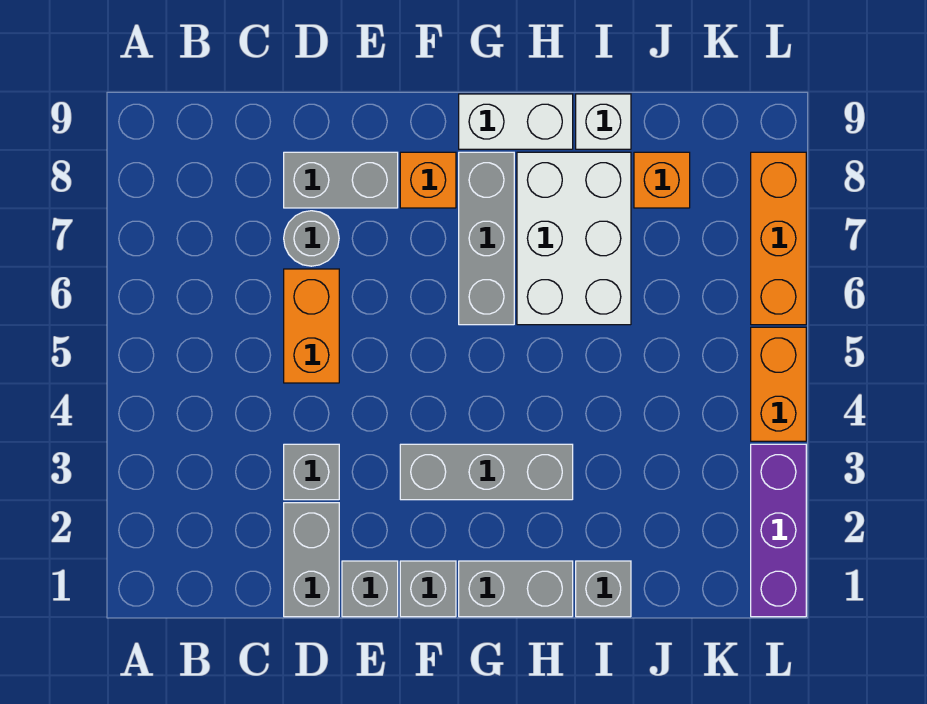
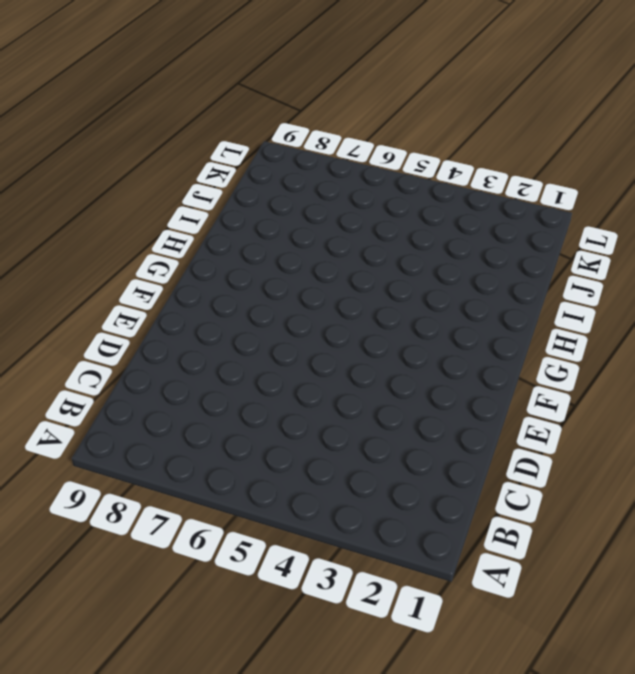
none -> grey brick D1:D2 level 1
none -> grey brick D3 level 1
none -> orange brick D5:D6 level 1

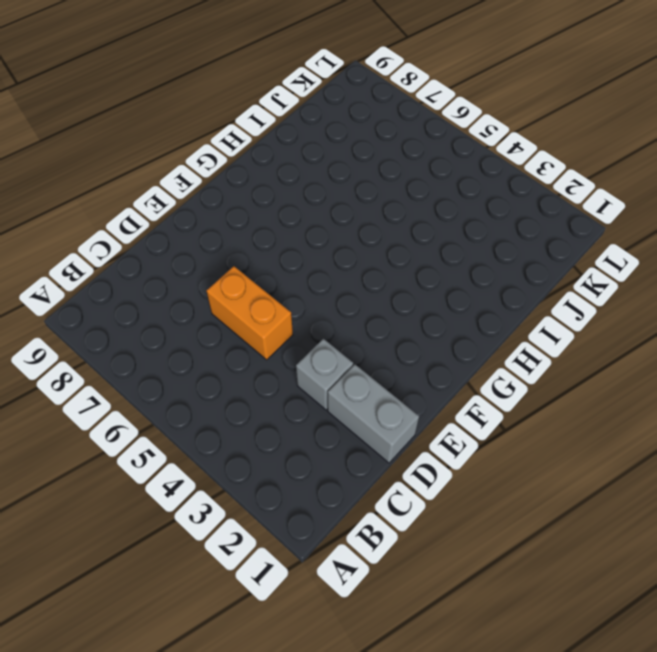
none -> grey round brick D7 level 1
none -> grey brick D8:E8 level 1
none -> grey brick E1 level 1

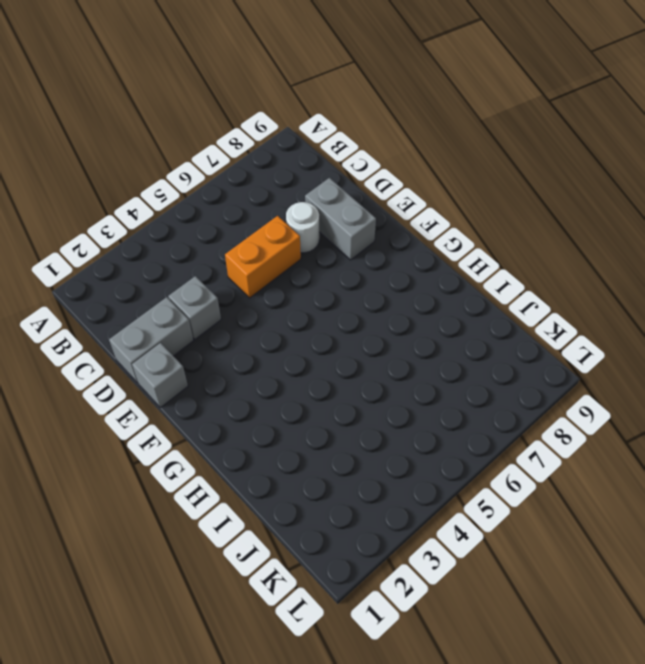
white round brick D7 level 1 -> grey round brick D7 level 1
none -> grey brick F1 level 1
none -> grey brick F3:H3 level 1
none -> orange brick F8 level 1

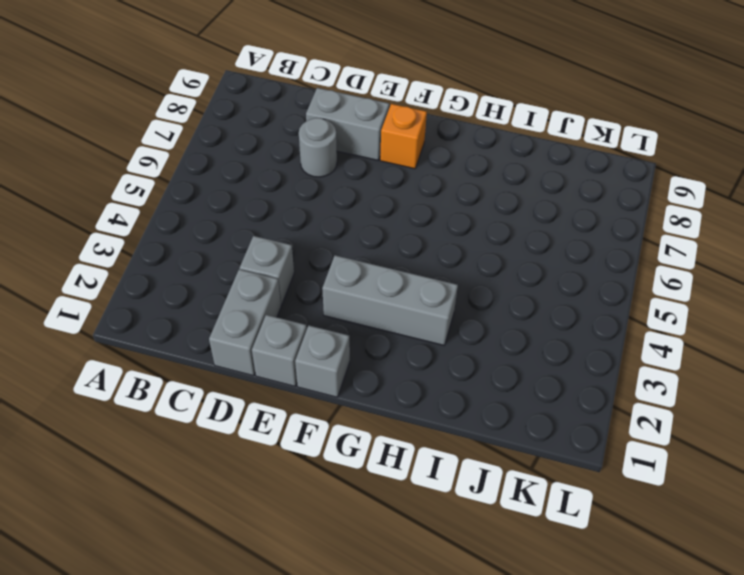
none -> orange brick D5:D6 level 1
none -> grey brick G1:H1 level 1
none -> grey brick G6:G8 level 1

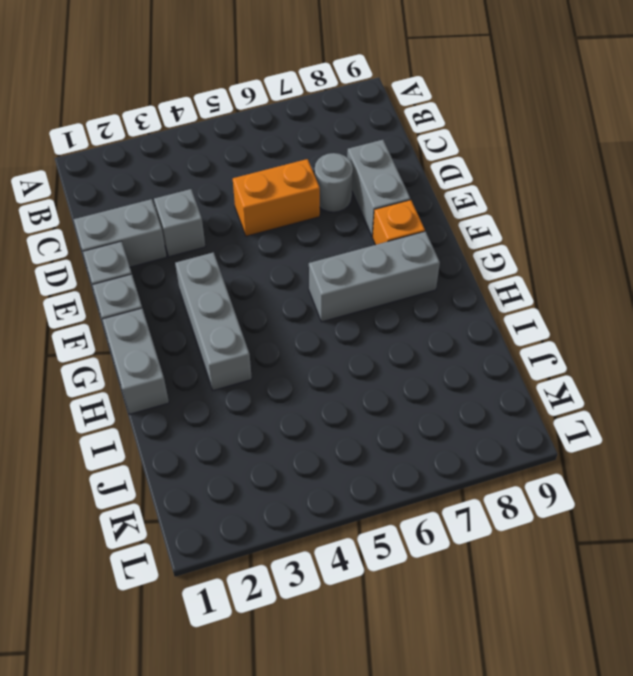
none -> white brick G9:H9 level 1
none -> white brick H6:I8 level 1
none -> grey brick I1 level 1

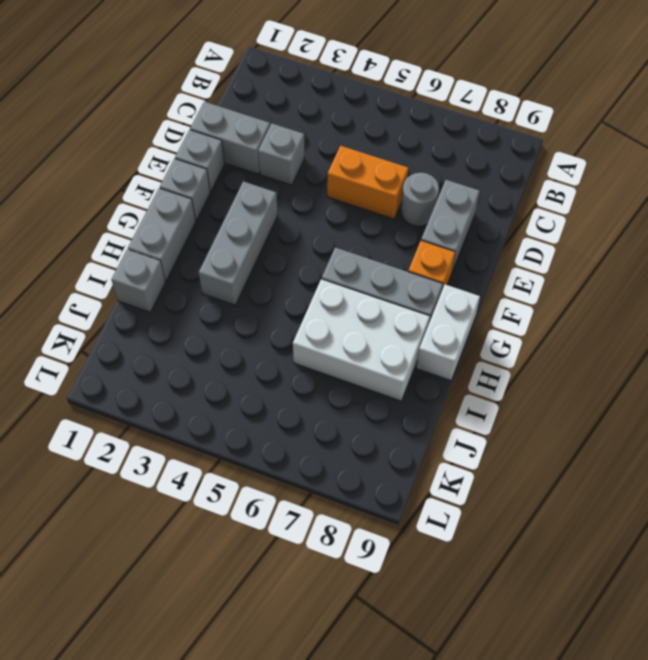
none -> white brick I9 level 1
none -> orange brick J8 level 1
none -> purple brick L1:L3 level 1

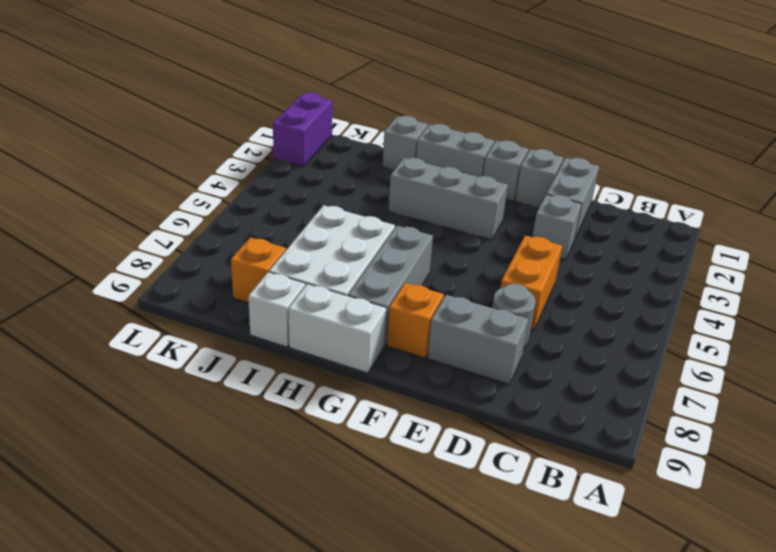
purple brick L1:L2 level 1 -> purple brick L1:L3 level 1
none -> orange brick L4:L5 level 1
none -> orange brick L6:L8 level 1

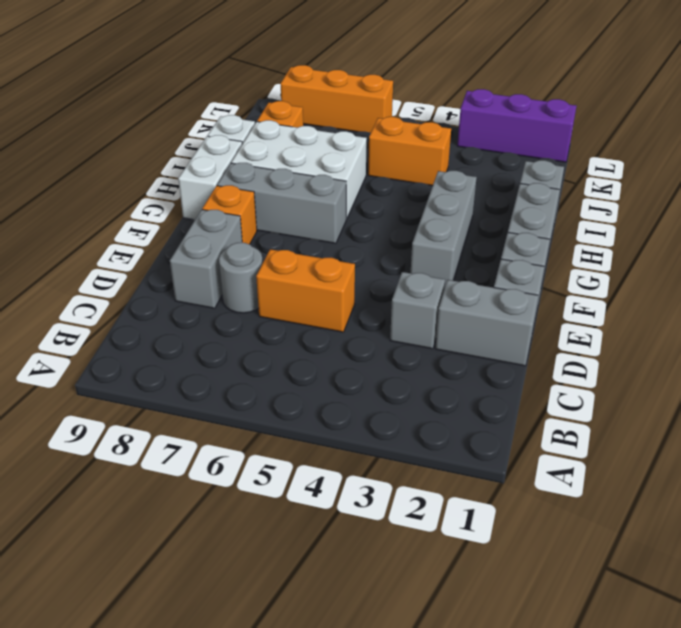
orange brick J4:J5 level 1 -> orange brick L4:L5 level 1

